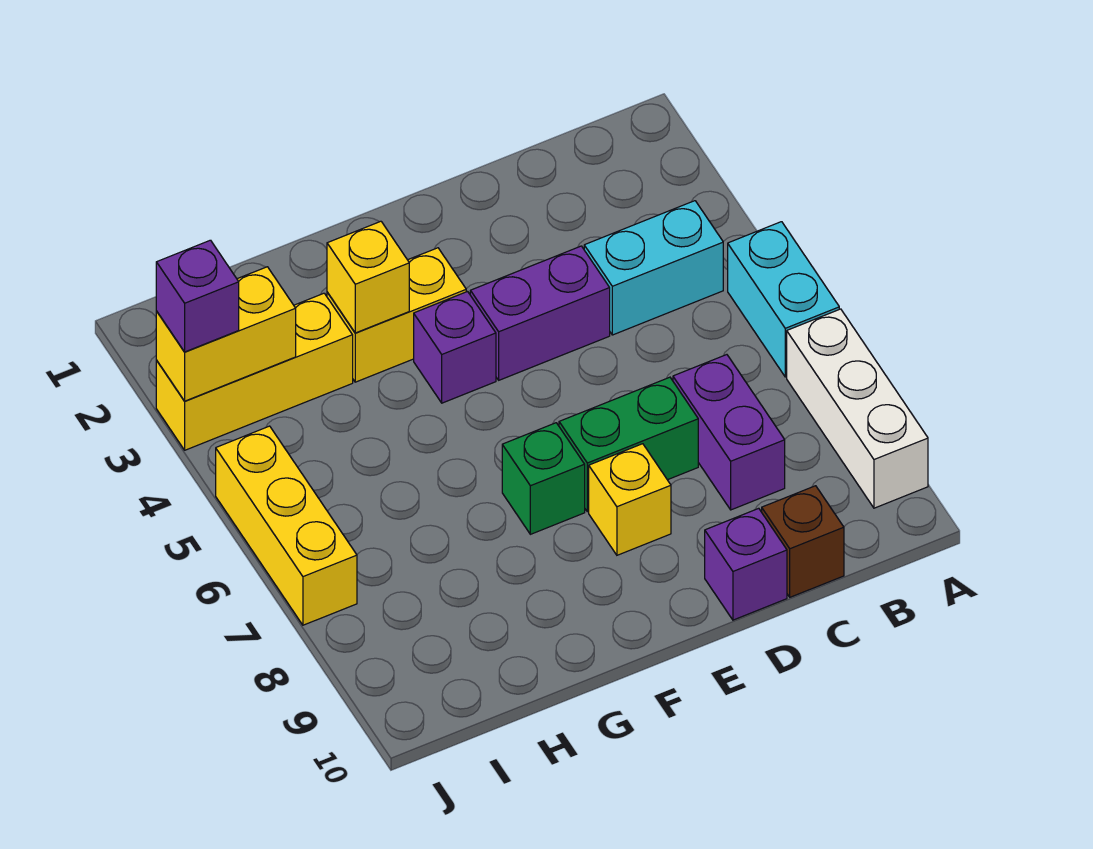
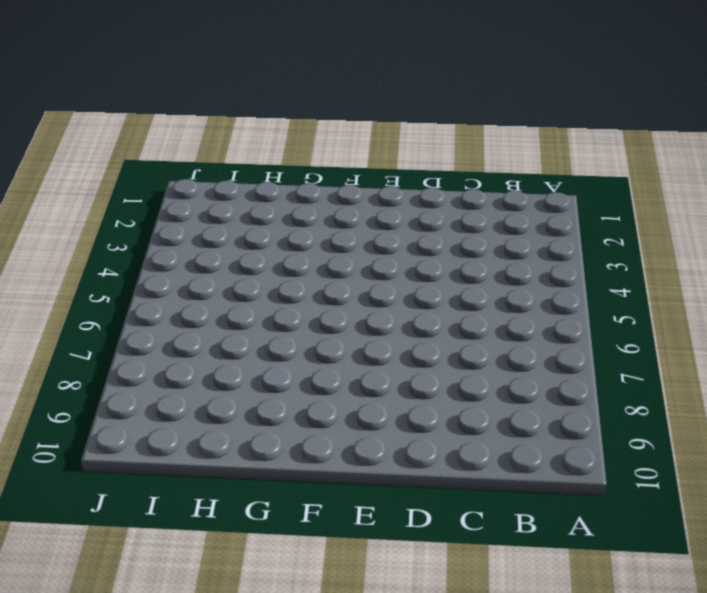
none -> cyan brick A5:A6 level 1
none -> white brick A7:A9 level 1
none -> cyan brick B4:C4 level 1

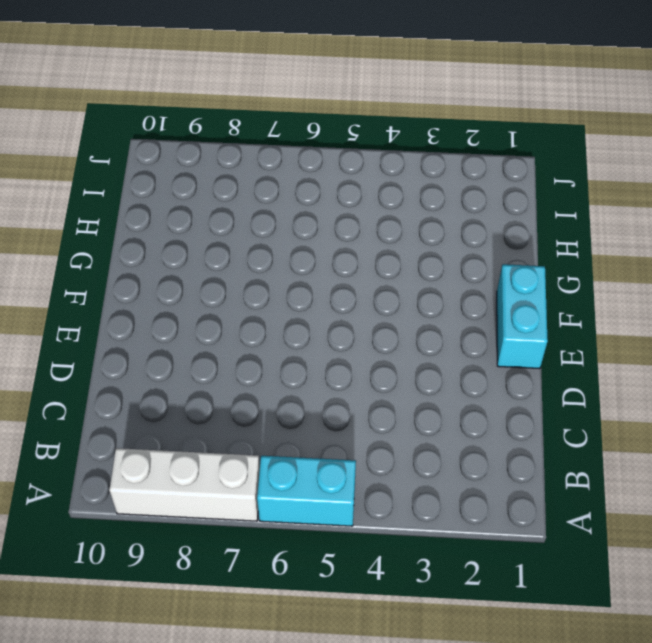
cyan brick E1:F1 level 1 -> cyan brick B4:C4 level 1
none -> purple brick C7:C8 level 1
none -> brown brick C10 level 1
none -> purple brick D4:E4 level 1

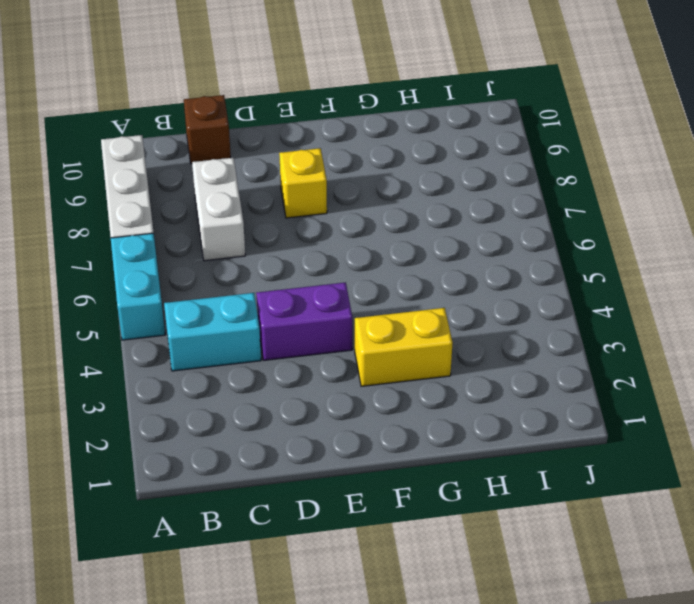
white brick C7:C8 level 1 -> purple brick C7:C8 level 1
none -> green brick D7:E7 level 1
none -> purple brick D10 level 1
none -> purple brick F4 level 1

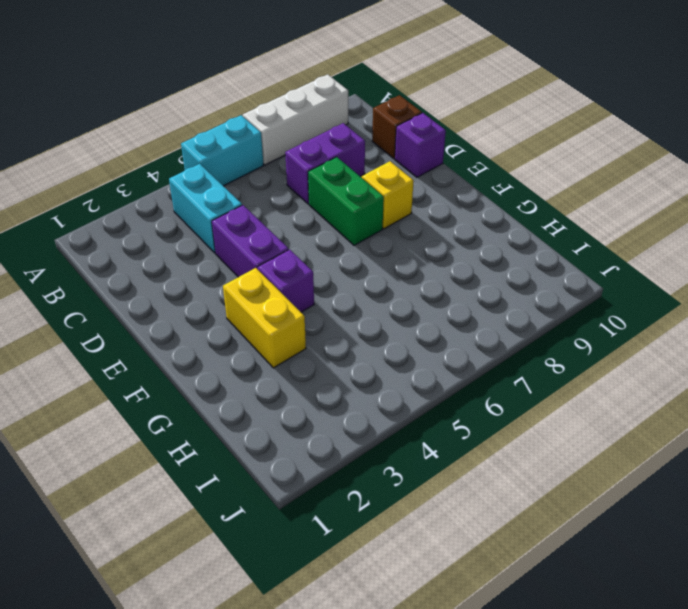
none -> green brick F7 level 1
none -> yellow brick H3:J3 level 1
none -> yellow brick J5:J7 level 1

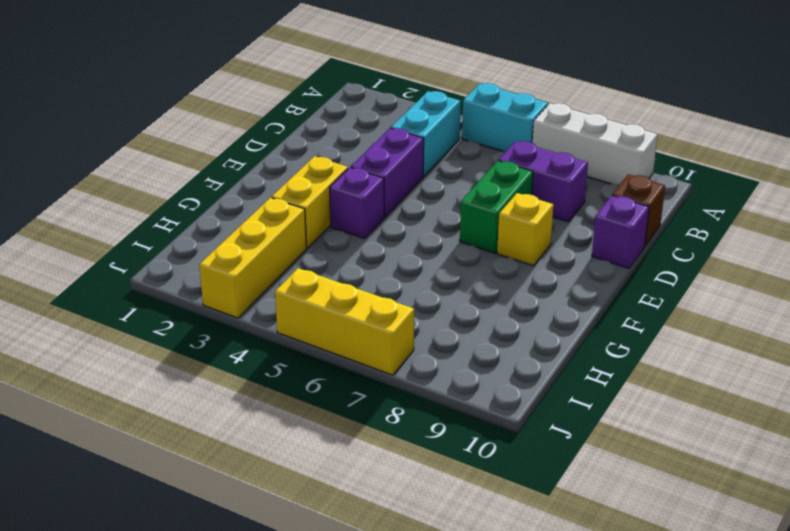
none -> green brick F7 level 1
none -> yellow brick G3 level 2
none -> yellow brick I3:J3 level 2

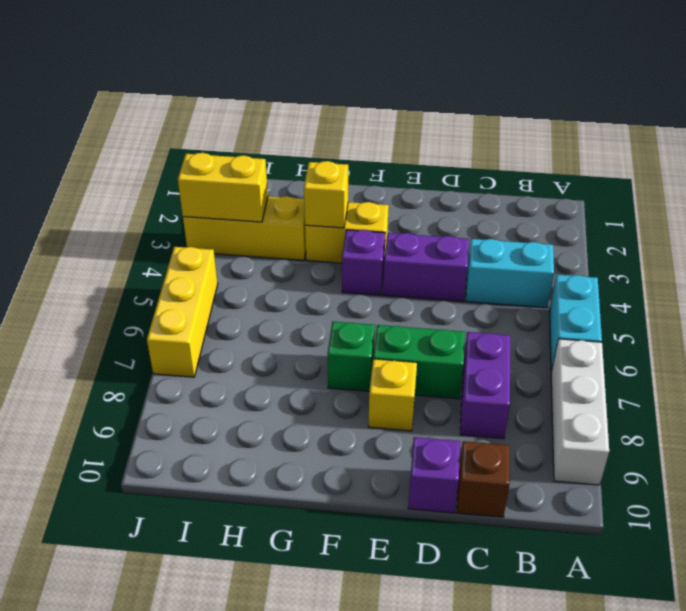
none -> purple brick J3 level 3

